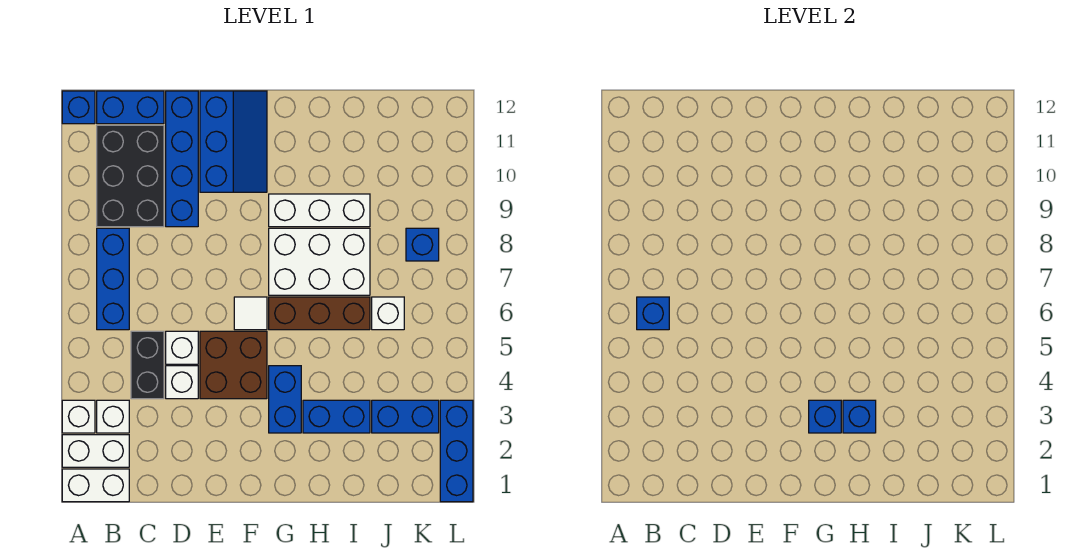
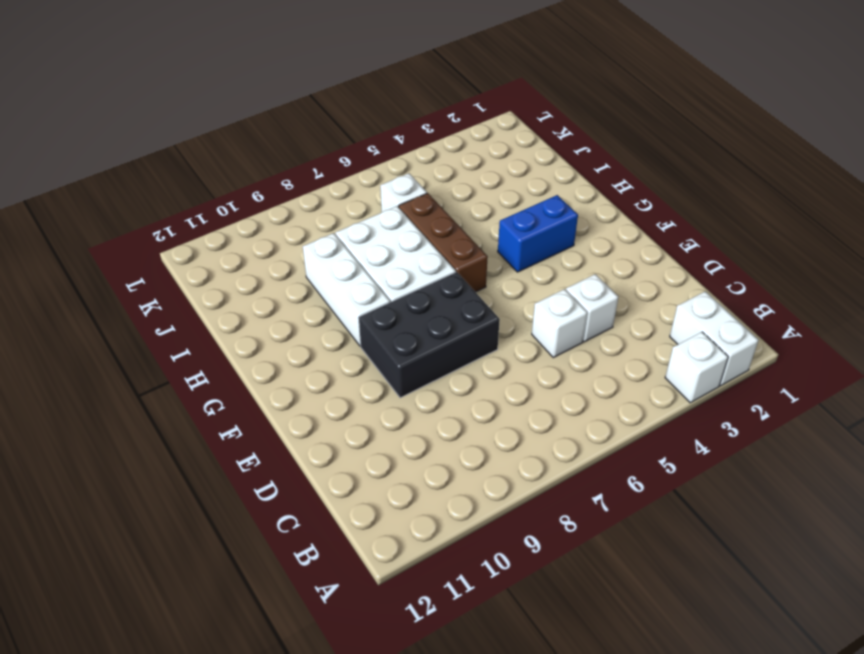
black brick E7:F9 level 1 -> black brick B9:C11 level 1
none -> white brick A1:B1 level 1
none -> blue brick A12 level 1
none -> white brick B3 level 1

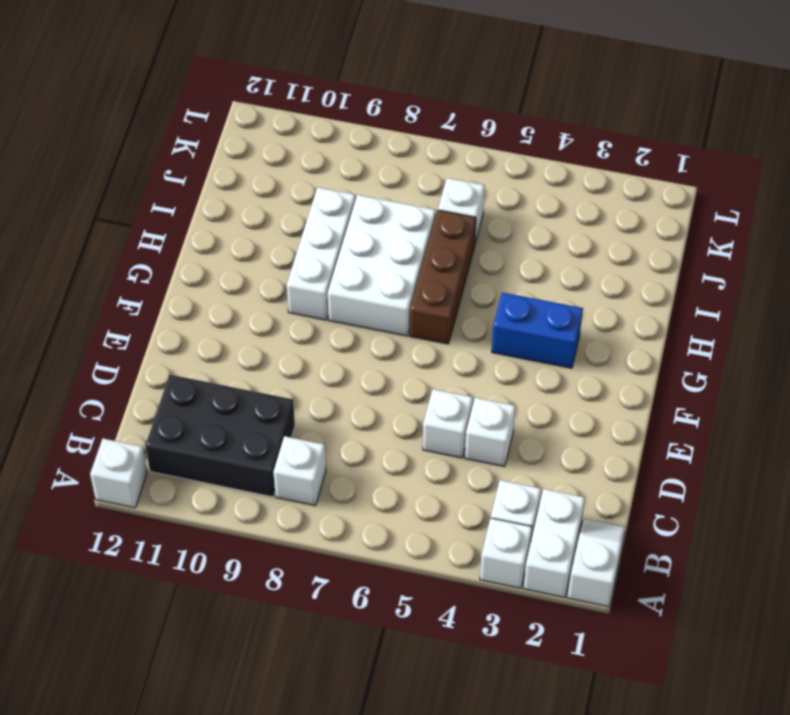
white slope A1:B1 level 1 top A -> white brick A1:B1 level 1
white brick A12 level 1 -> blue brick A12 level 1
white brick B8 level 1 -> blue brick B6:B8 level 1
none -> blue brick B12:C12 level 1
none -> black brick C4:C5 level 1
none -> blue brick D9:D12 level 1

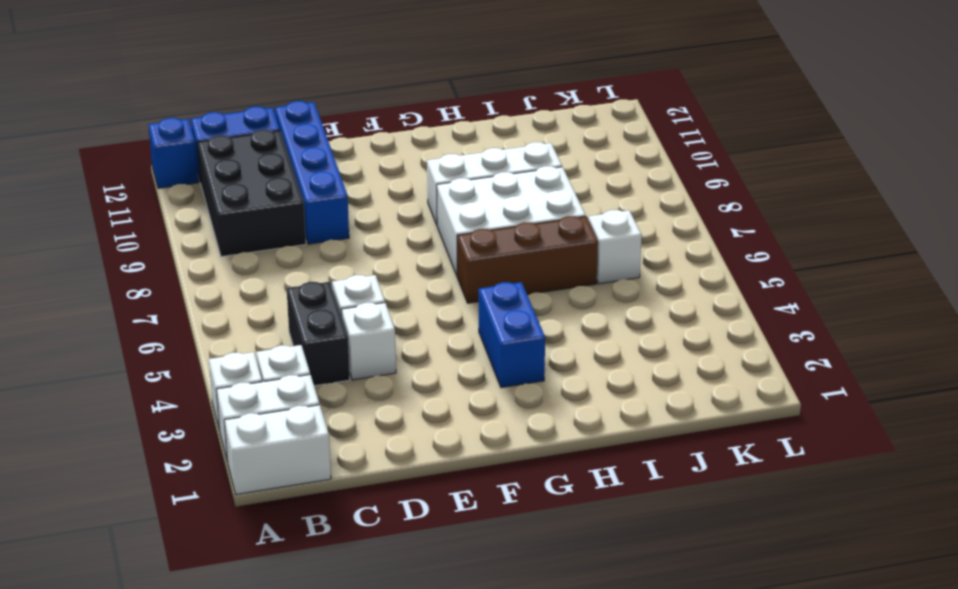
none -> blue brick B6:B8 level 1
none -> brown brick E4:F5 level 1
none -> blue slope E10:F12 level 1 top E

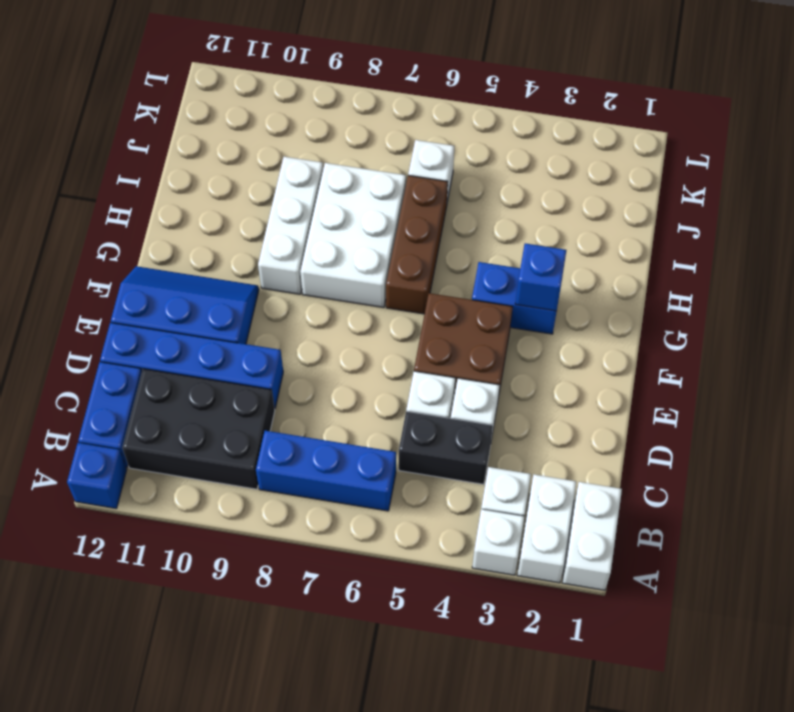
none -> white tile F6 level 1
none -> blue brick H3:I3 level 1
none -> blue brick J3:K3 level 1

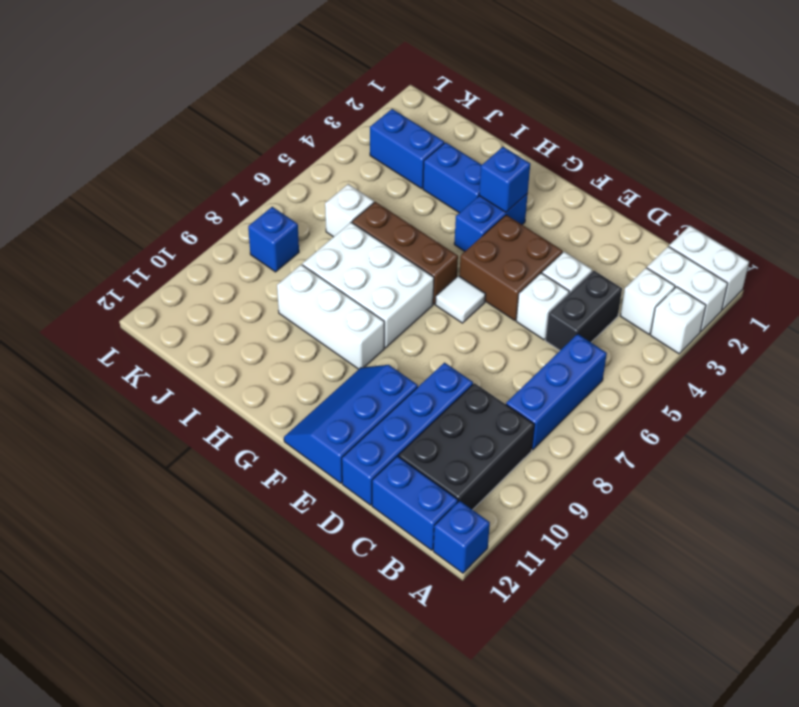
none -> blue brick L1:L3 level 1
none -> blue brick B6 level 2
none -> blue brick H3 level 2

